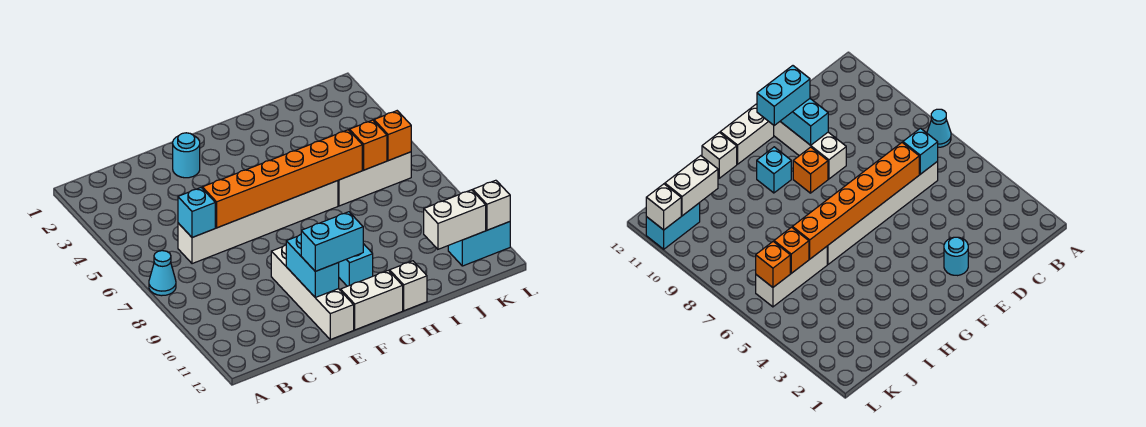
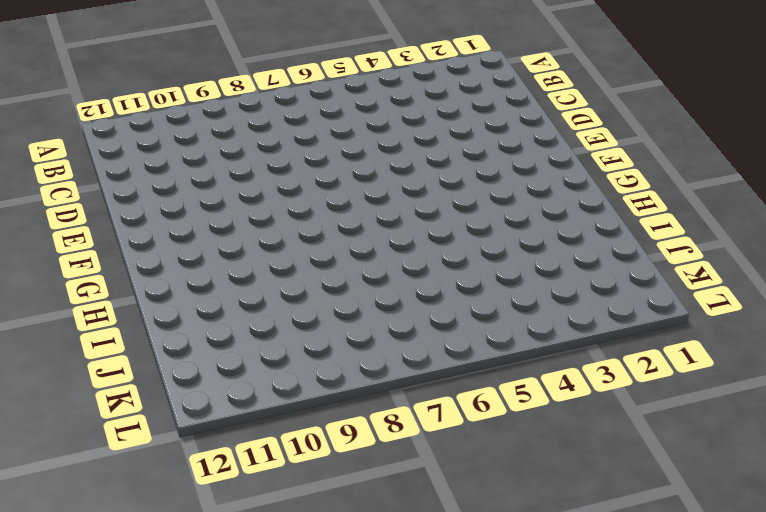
none -> cyan cone A7 level 1
none -> white brick C6:H6 level 1
none -> cyan round brick E2 level 1

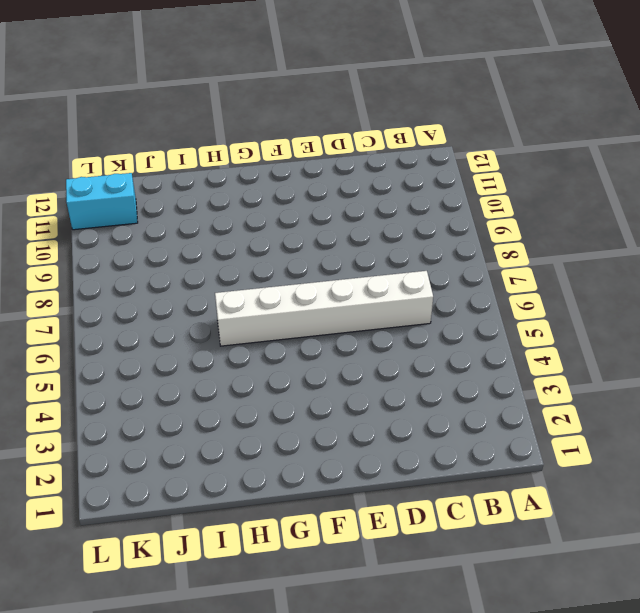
none -> cyan cone A7 level 1
none -> cyan round brick E2 level 1
none -> white brick E9:E12 level 1

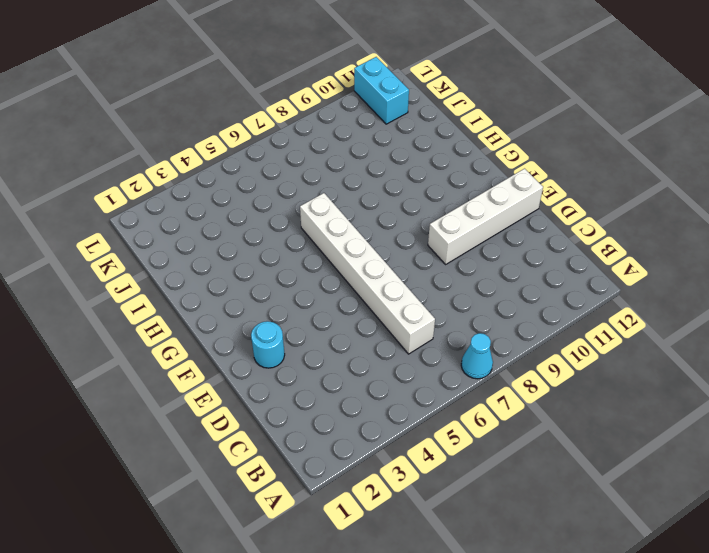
none -> orange brick F9 level 1
none -> white brick F12:G12 level 1
none -> cyan brick G10 level 1

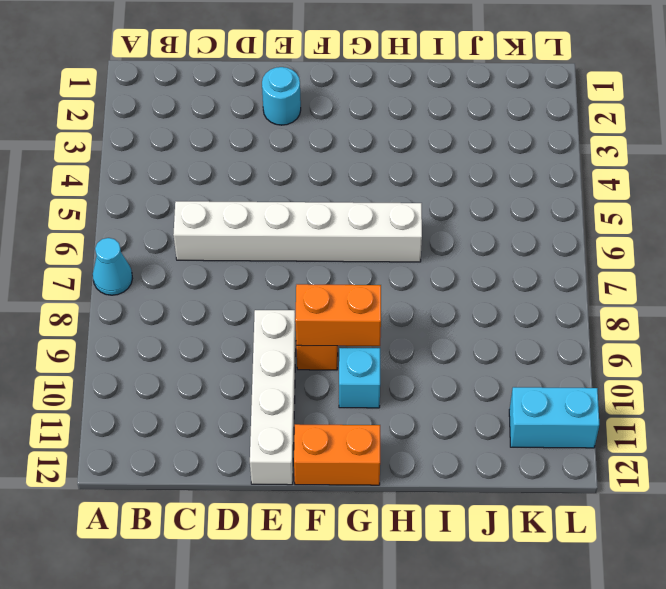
orange brick F9:G9 level 2 -> none
orange brick F12:G12 level 1 -> white brick F12:G12 level 1
none -> white brick H12 level 1
none -> white brick I6:K6 level 1
none -> cyan brick C6 level 2

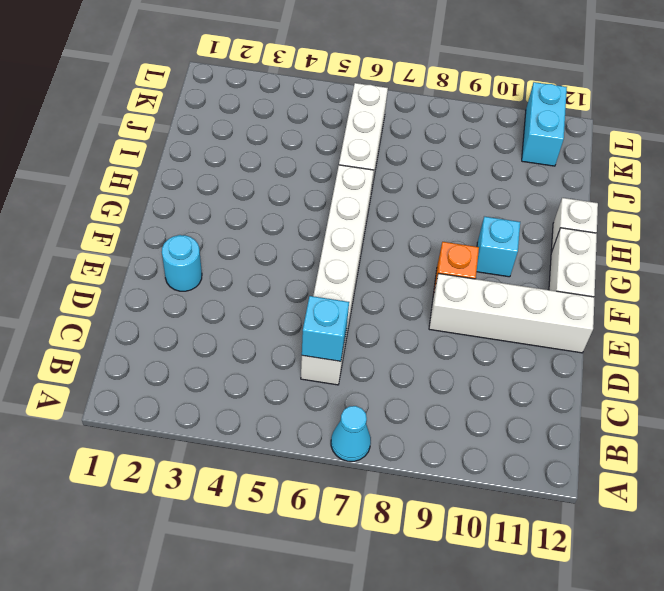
none -> orange brick D6:I6 level 2
none -> cyan brick E10:E11 level 2
none -> orange brick J6 level 2

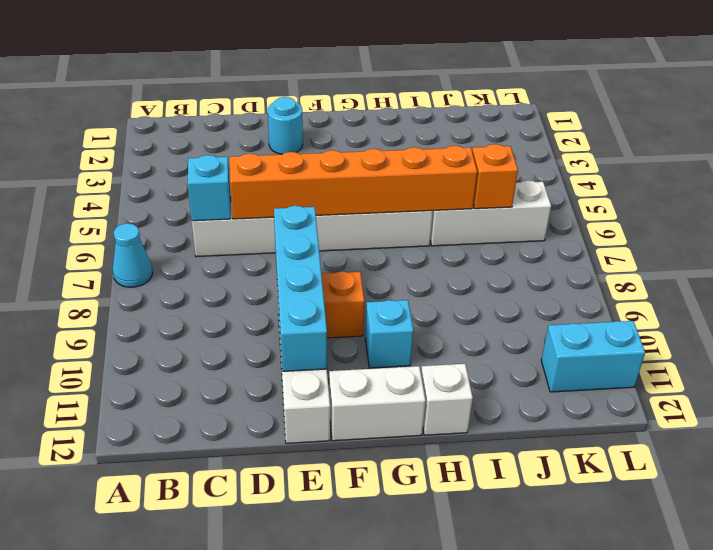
cyan brick E8:E11 level 2 -> cyan brick E10:E11 level 2
none -> white brick J11:K11 level 2
none -> orange brick K6 level 2
none -> white brick L11 level 2

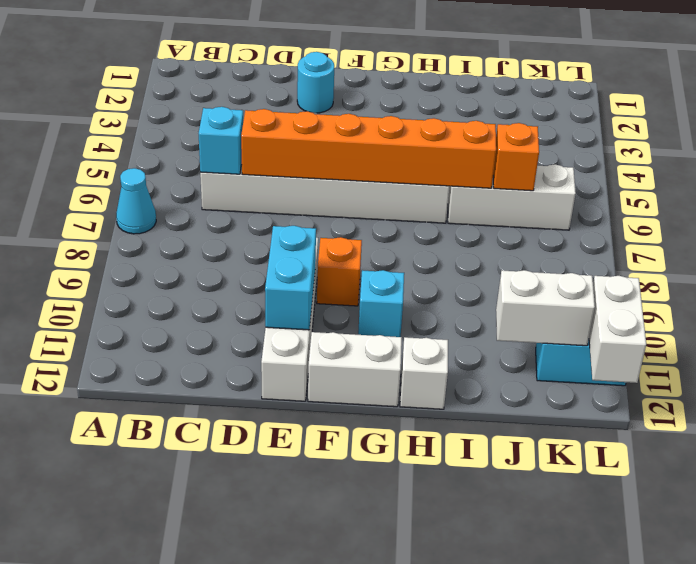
white brick L11:L12 level 2 -> white brick L11 level 2
none -> orange brick K6 level 2
none -> cyan brick E11:F11 level 3

